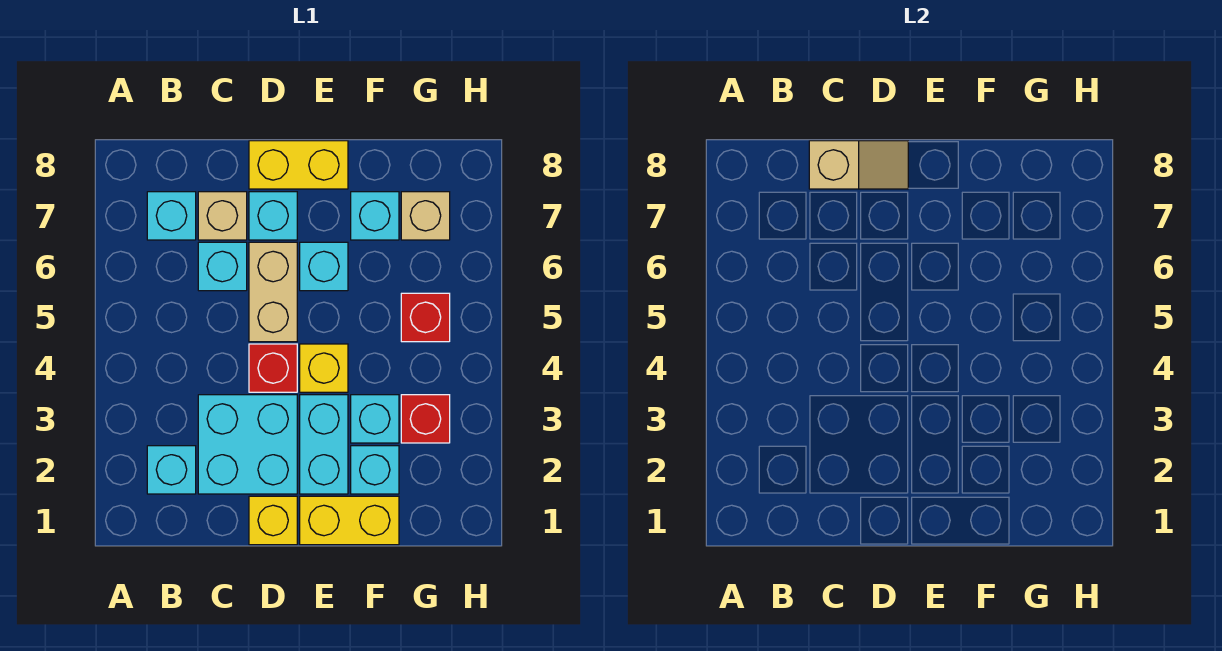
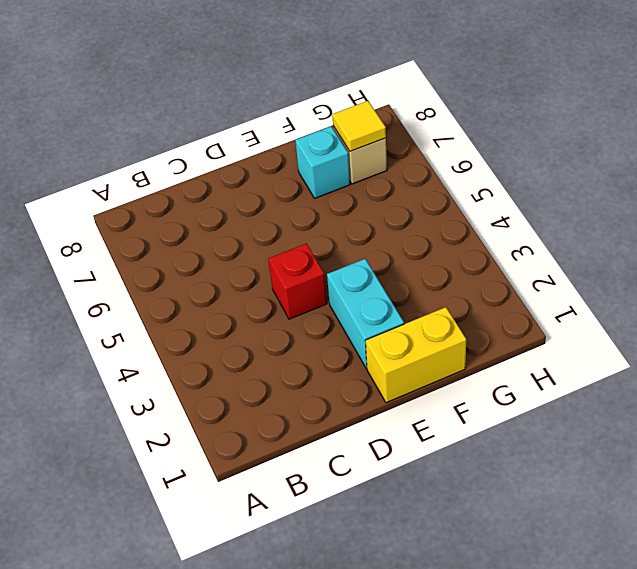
yellow tile G7 level 2 -> none
none -> cyan brick B2 level 1
none -> cyan brick B7 level 1
none -> cyan brick C2:D3 level 1

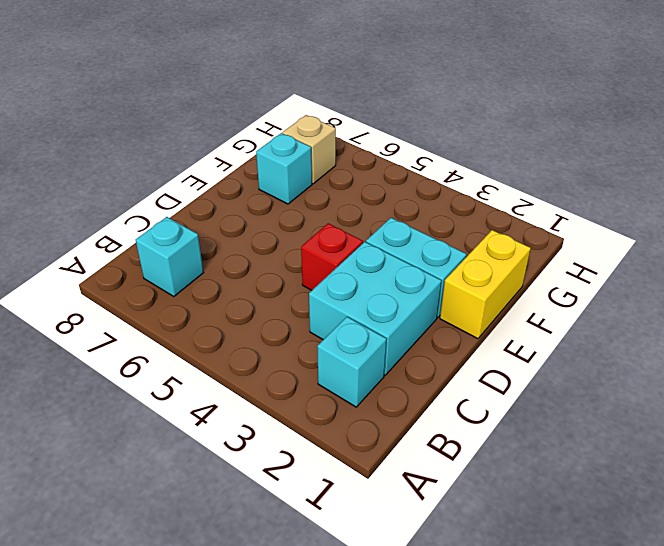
none -> cyan brick C6 level 1
none -> tan brick C7 level 1
none -> yellow brick D1 level 1

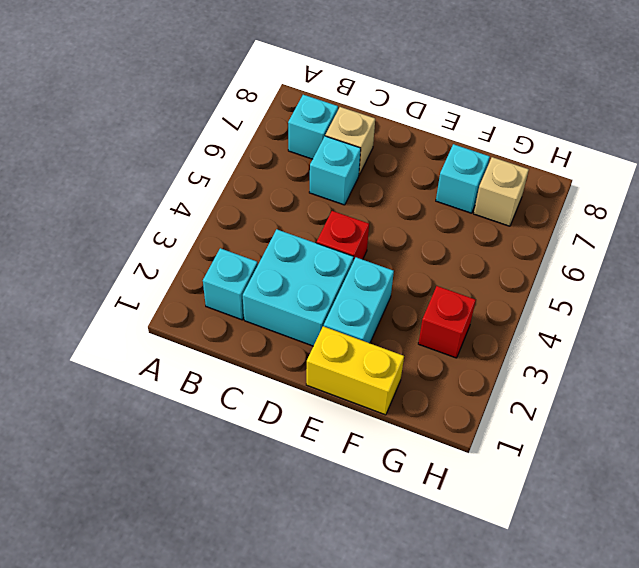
none -> yellow brick D1 level 1
none -> tan brick D5:D6 level 1
none -> cyan brick D7 level 1

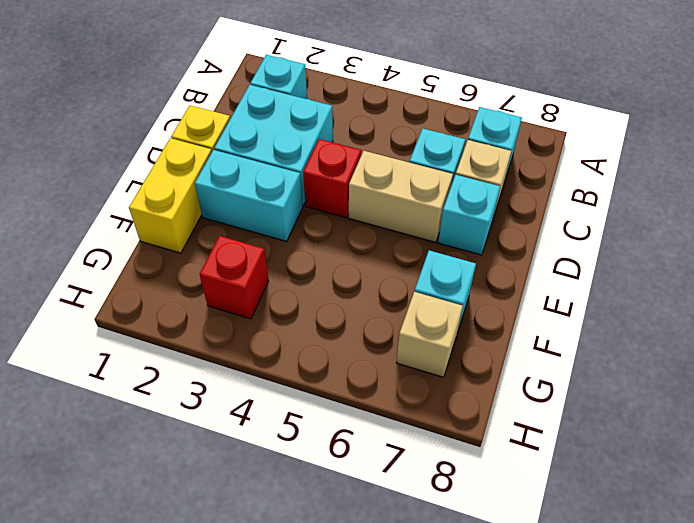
none -> yellow brick D8:E8 level 1
none -> yellow brick E4 level 1
none -> cyan brick E6 level 1

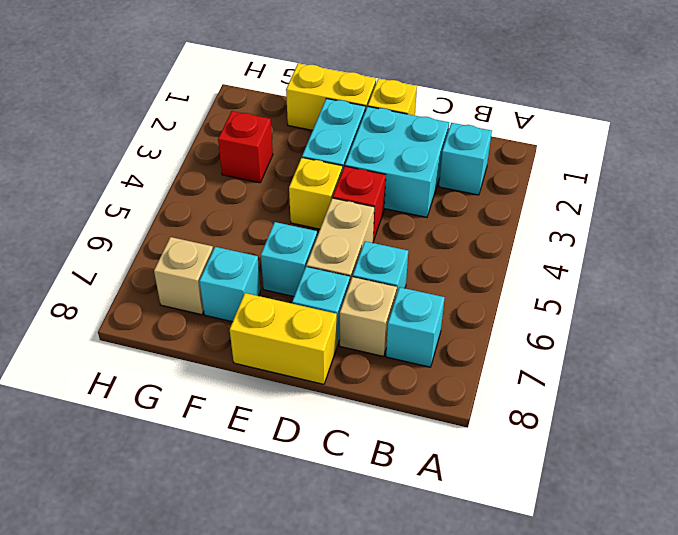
none -> cyan brick F2 level 1
none -> cyan brick F3 level 1
none -> red brick G5 level 1

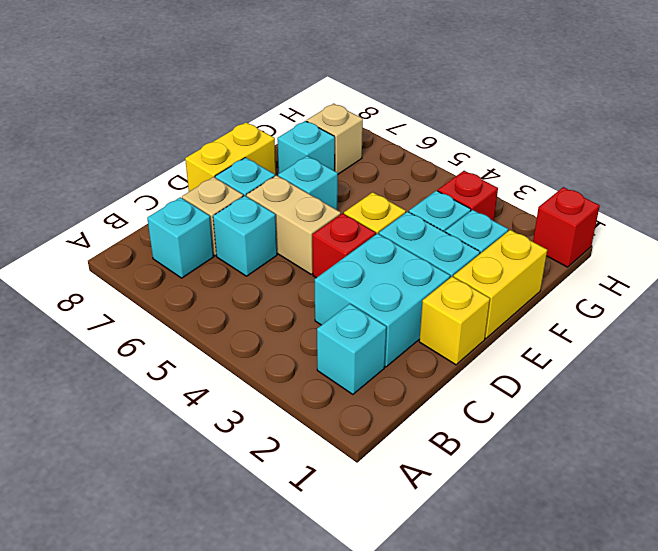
red brick H1 level 1 -> red brick G5 level 1
none -> tan slope C8:D8 level 2 top C

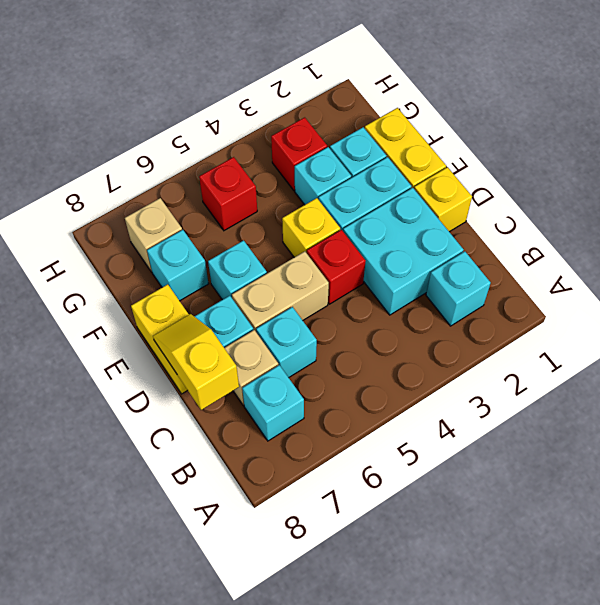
yellow slope C8:D8 level 2 top C -> tan slope C8:D8 level 2 top C

